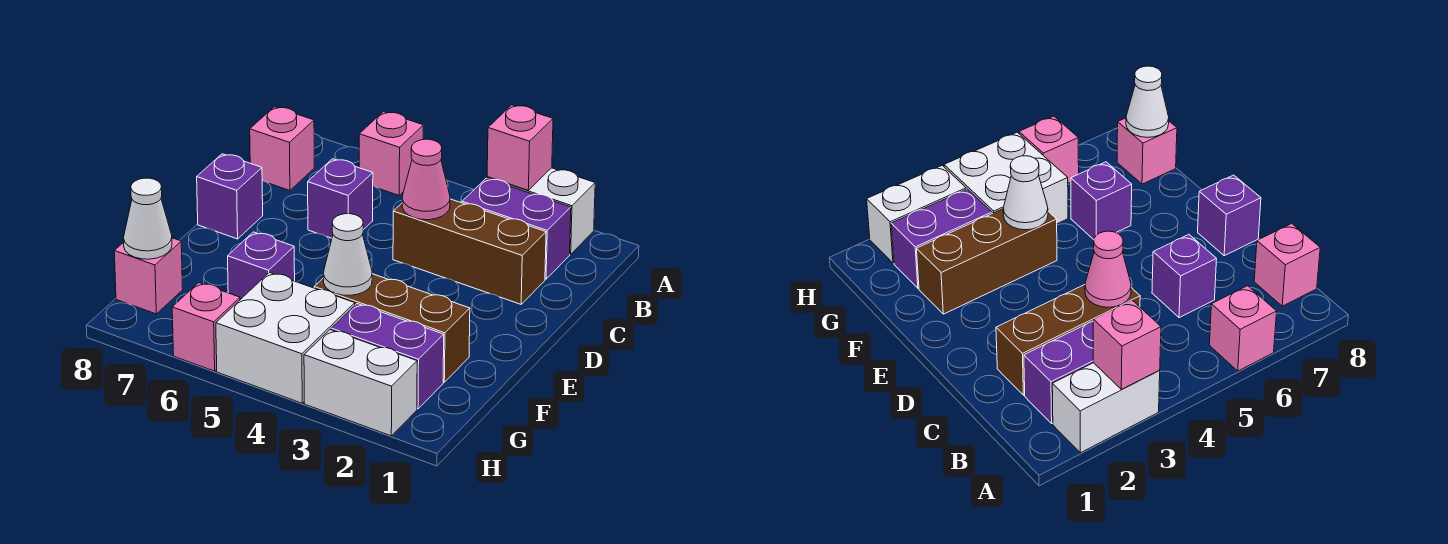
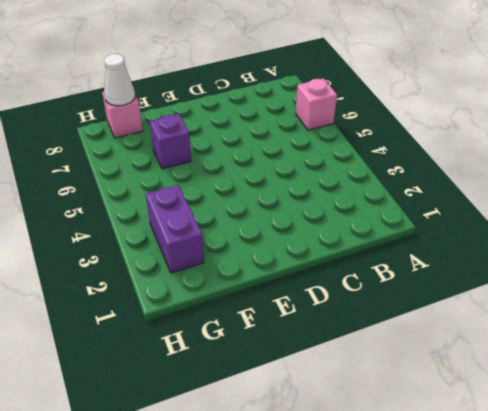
none -> white brick A2:A3 level 1
none -> purple brick B2:B3 level 1
none -> pink brick B8 level 1

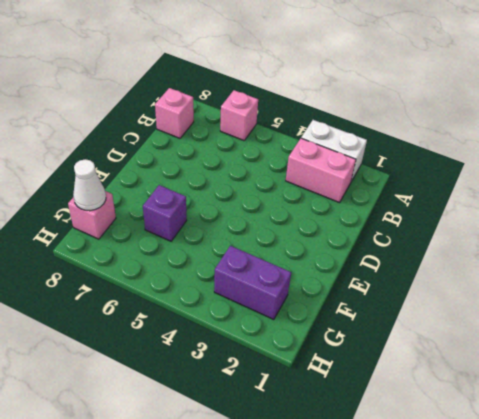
pink brick B2:B3 level 1 -> purple brick B2:B3 level 1
none -> brown brick C2:C4 level 1
none -> purple brick C6 level 1
none -> purple brick D8 level 1

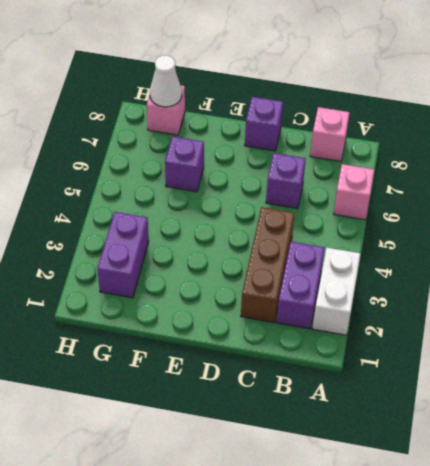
none -> brown brick F2:F4 level 1
none -> white brick G4:H5 level 1
none -> white brick H2:H3 level 1

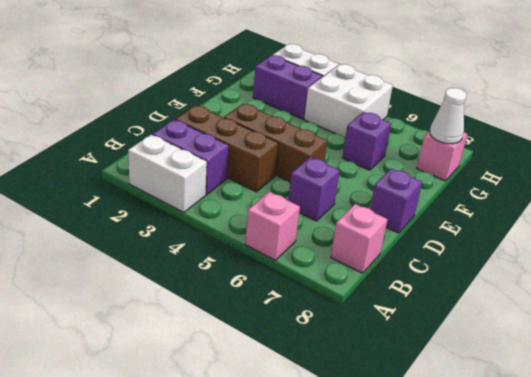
brown brick D3:D5 level 1 -> brown brick F2:F4 level 1
none -> pink brick H6 level 1
none -> pink brick A3 level 2
none -> pink cone C4 level 2

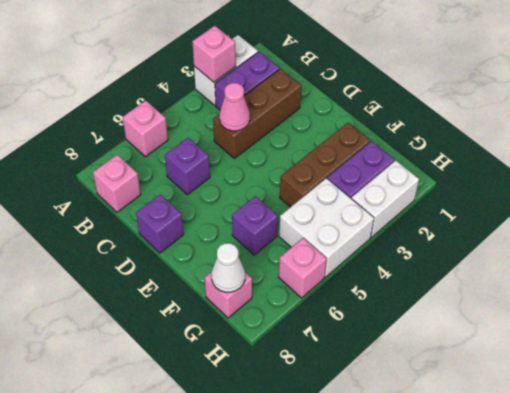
none -> white cone F4 level 2

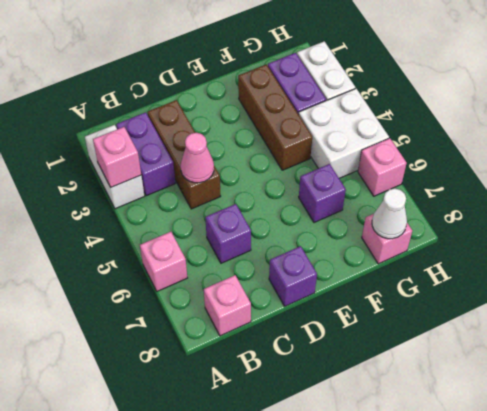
none -> white cone F4 level 2

